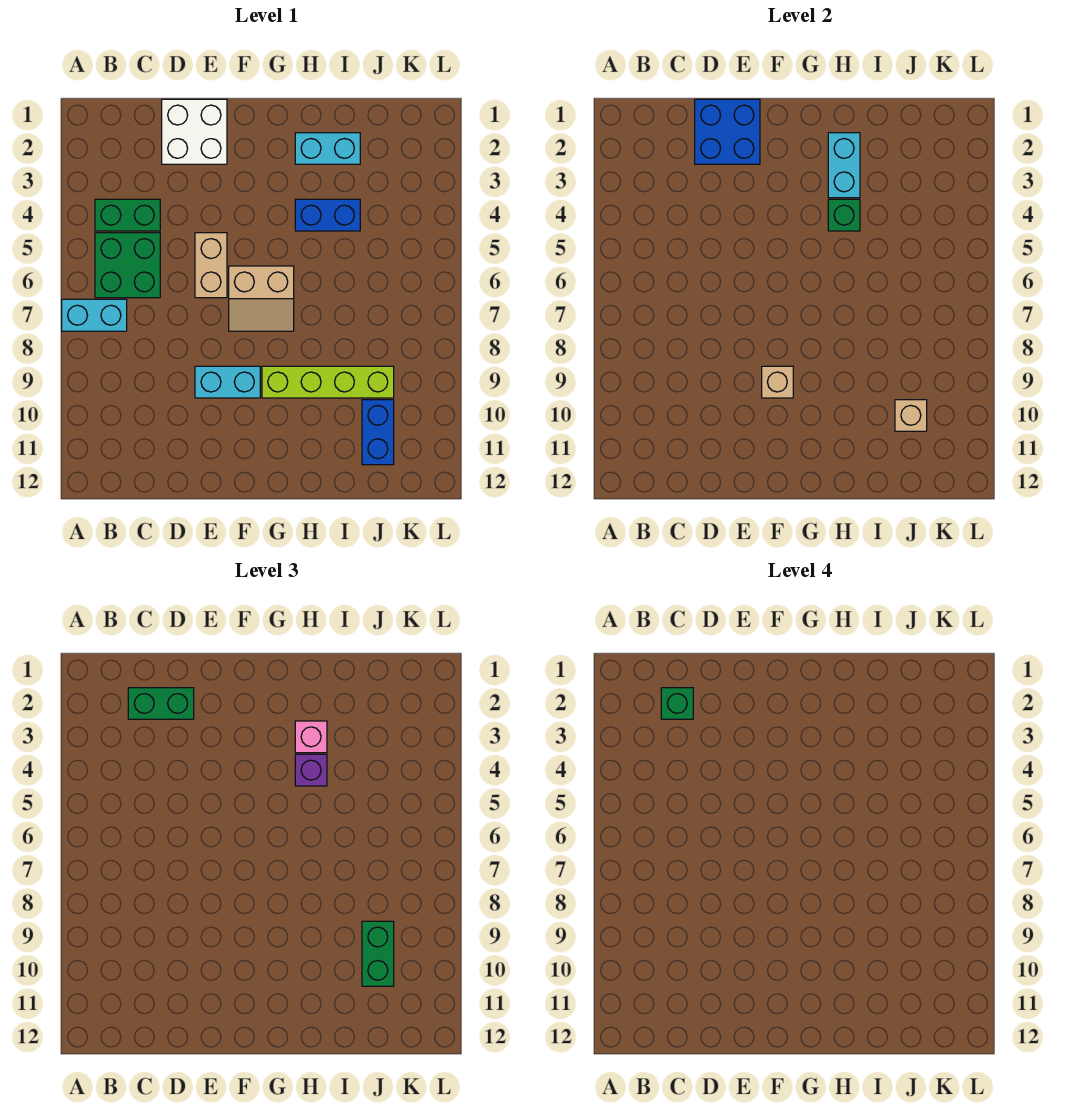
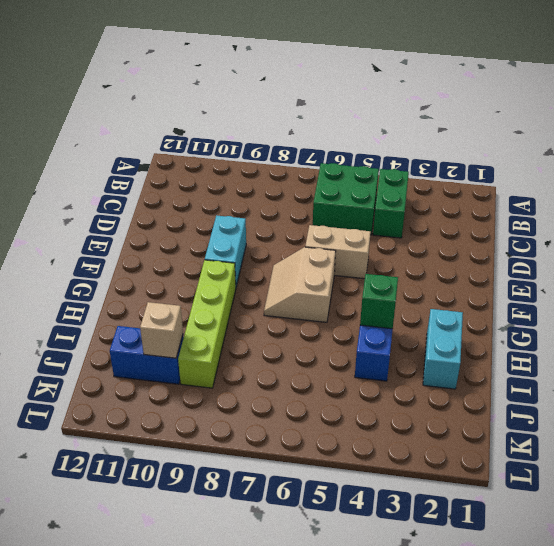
none -> cyan brick A7:B7 level 1
none -> white brick D1:E2 level 1
none -> blue brick D1:E2 level 2

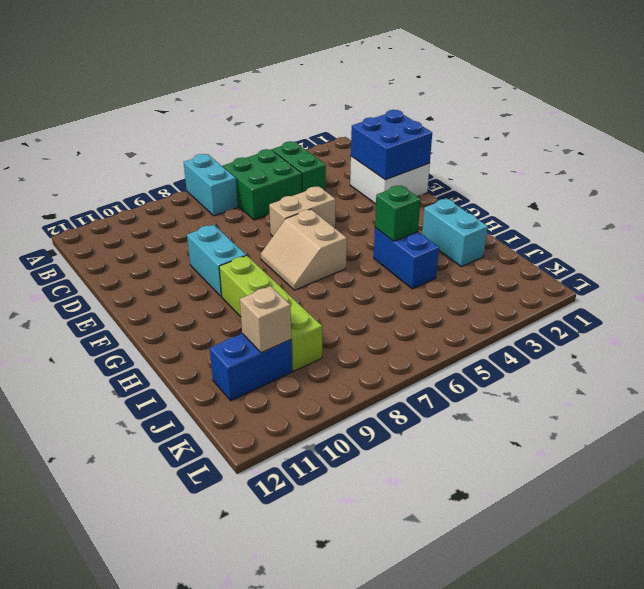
none -> tan brick F9 level 2
none -> cyan brick H2:H3 level 2
none -> green brick C2:D2 level 3

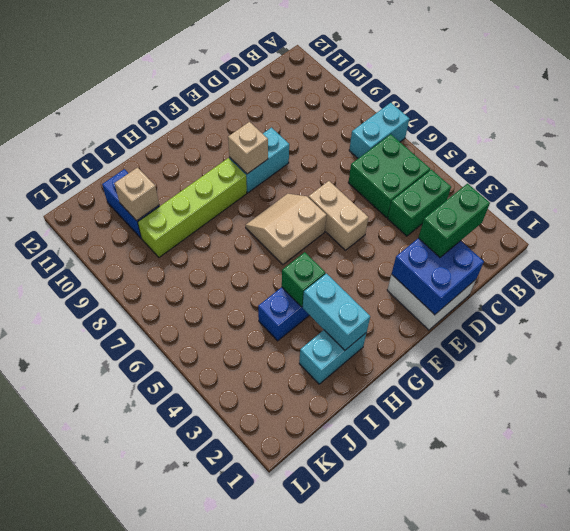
none -> pink brick H3 level 3
none -> purple brick H4 level 3
none -> green brick J9:J10 level 3

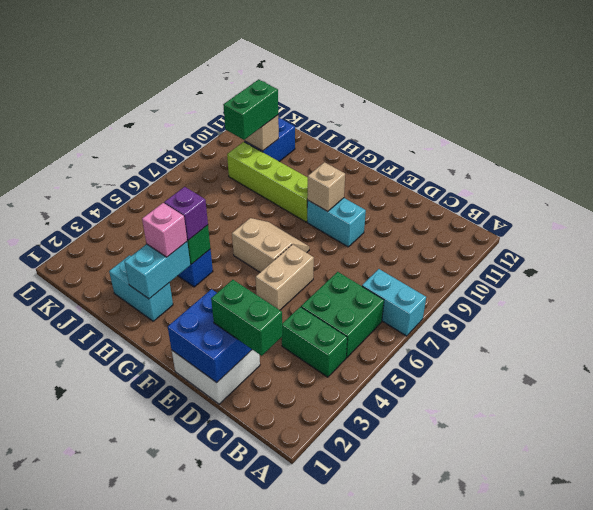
none -> green brick C2 level 4

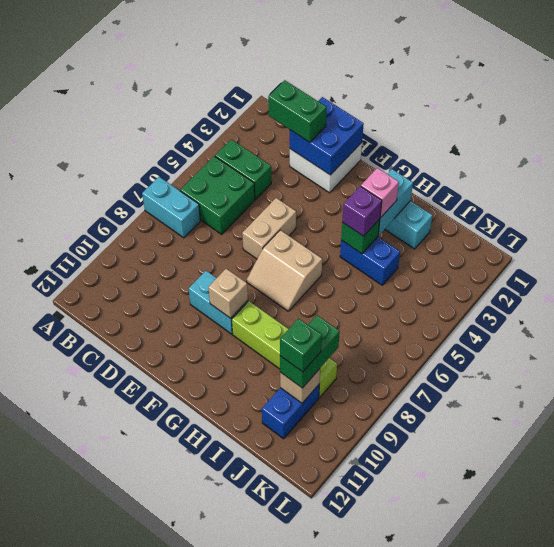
green brick J10 level 4 -> green brick C2 level 4

